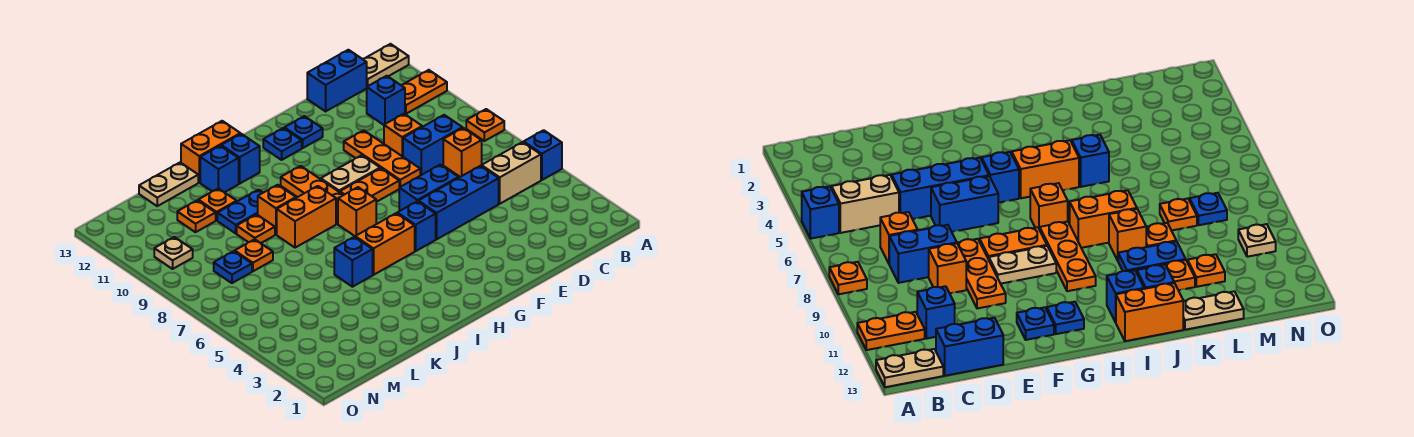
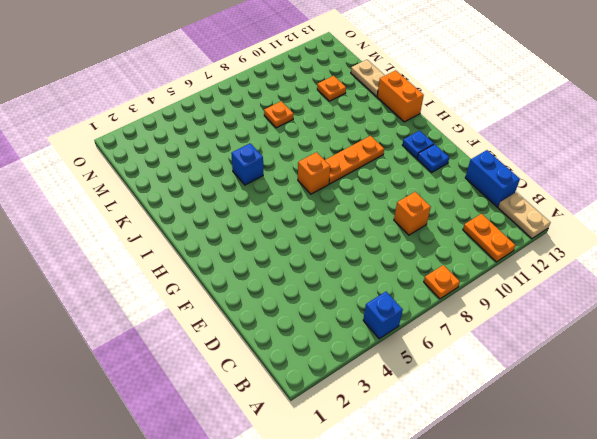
none -> tan brick B5:C5 level 1
none -> orange brick C7 level 1
none -> blue brick C8:D8 level 1
none -> blue brick C11 level 1

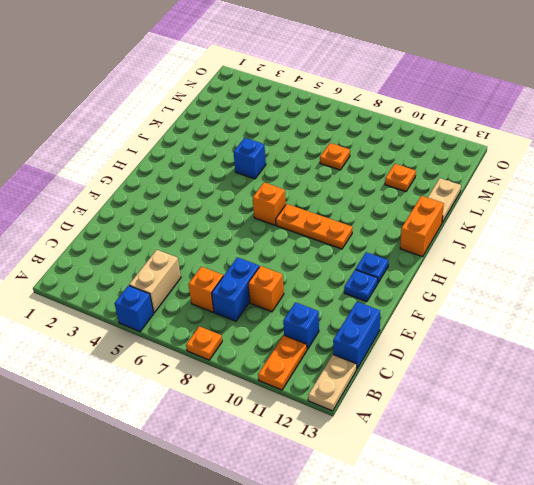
none -> blue brick D5:F5 level 1
none -> blue brick E6:F6 level 1
none -> orange plate E8:E10 level 1
none -> orange plate F8:G8 level 1

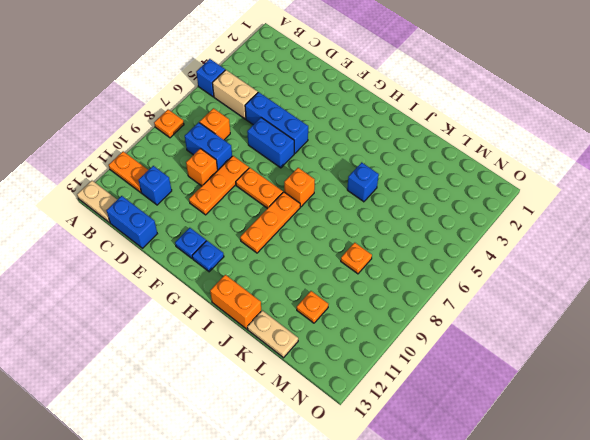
none -> tan plate F9:G9 level 1
none -> blue brick G5 level 1
none -> orange brick H5:I5 level 1
none -> orange brick I8:J8 level 1

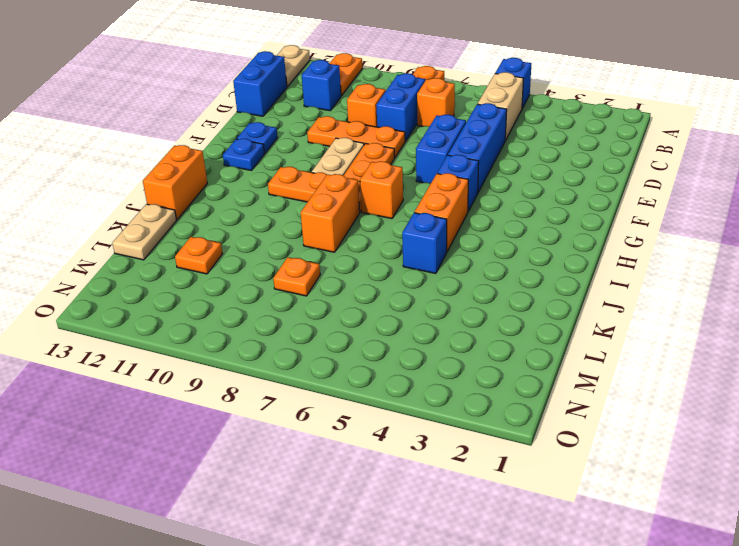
none -> blue brick I12 level 1
none -> orange brick J9 level 1
none -> blue plate J10:K10 level 1
none -> blue brick J12 level 1

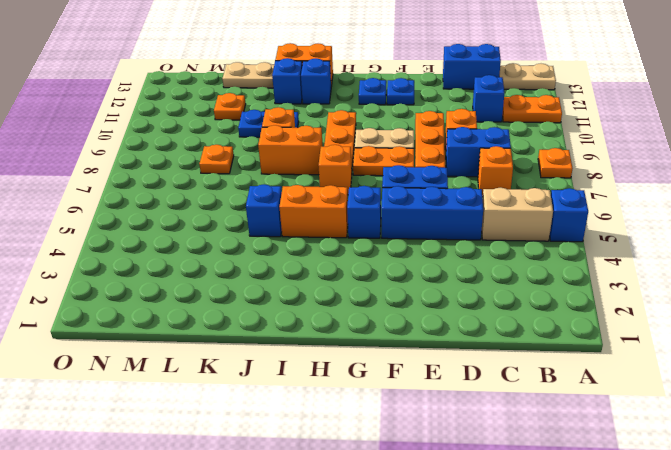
none -> orange plate K9 level 1
none -> orange plate K11 level 1
none -> blue plate M8 level 1
none -> tan plate N10 level 1

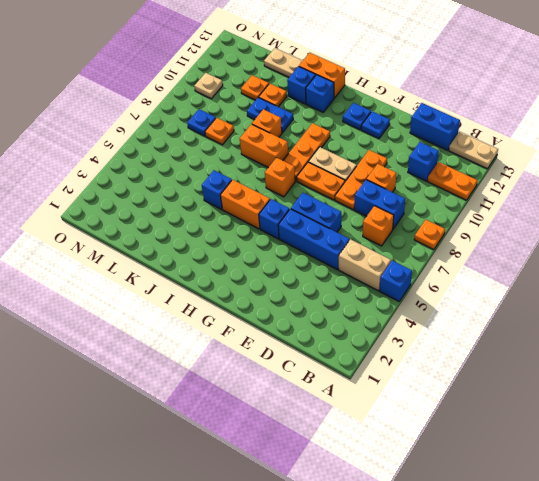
none -> orange plate K9 level 1

